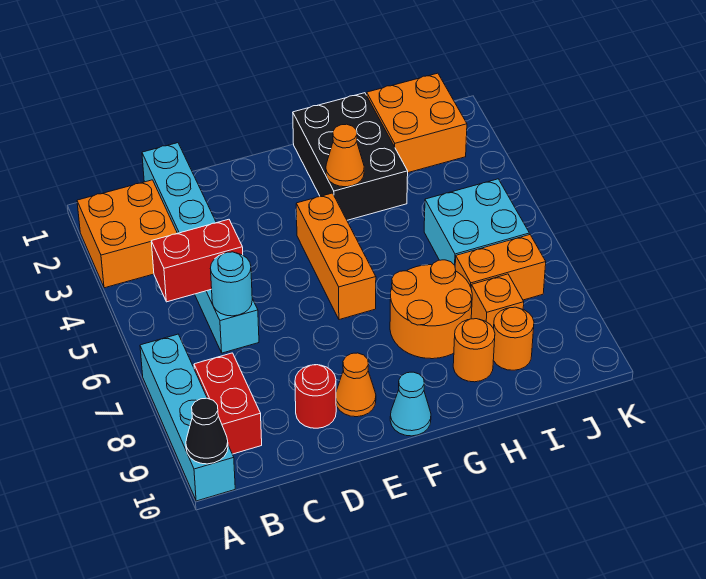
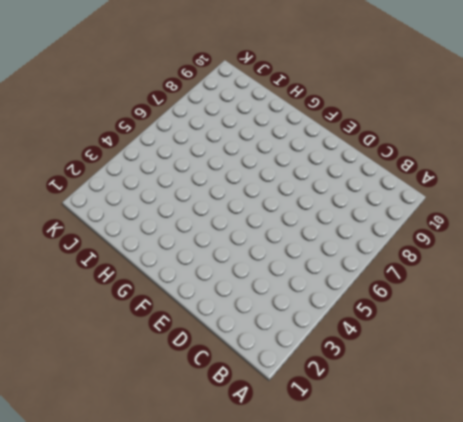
none -> orange brick A2:B3 level 1
none -> cyan brick A7:A10 level 1
none -> red brick B8:B9 level 1

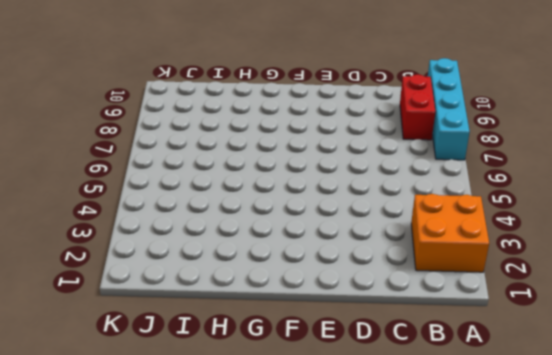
none -> cyan brick C1:C6 level 1
none -> red round brick D9 level 1
none -> orange cone E9 level 1

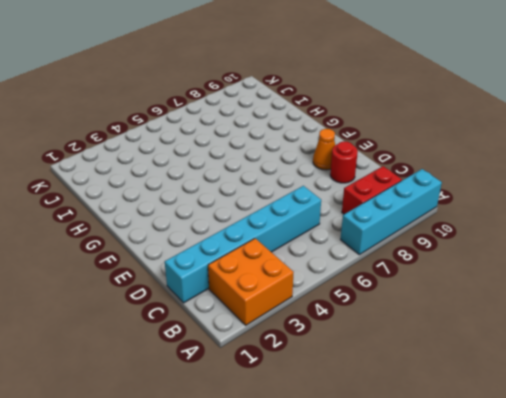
none -> orange brick F4:F6 level 1
none -> cyan cone F10 level 1
none -> black brick G1:H3 level 1

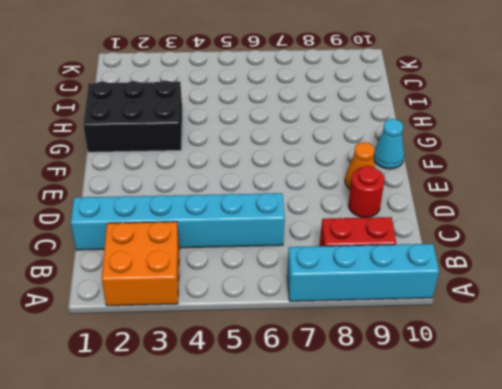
none -> orange brick F4:F6 level 1
none -> orange round brick G7:H8 level 1
none -> orange round brick H9 level 1

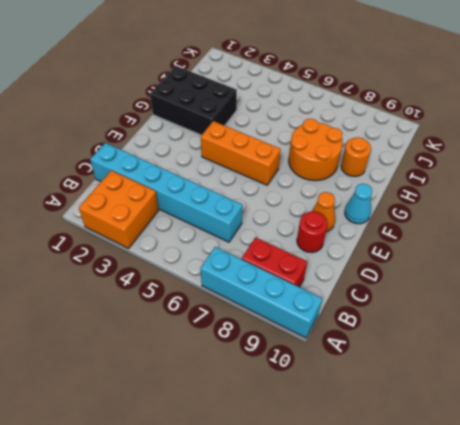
none -> orange brick I1:J2 level 1
none -> cyan brick I5:J6 level 1
none -> orange brick I7:J7 level 1

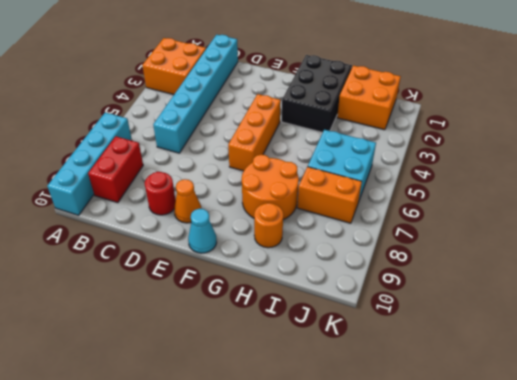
none -> orange brick I8 level 1
none -> orange round brick I9 level 1
none -> black cone A10 level 2

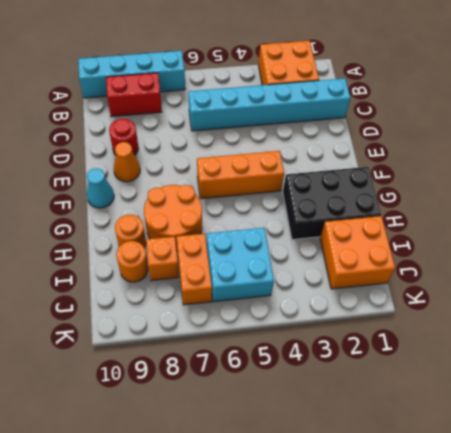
none -> black cone A10 level 2
none -> red brick B5:C5 level 2
none -> cyan round brick C6 level 2

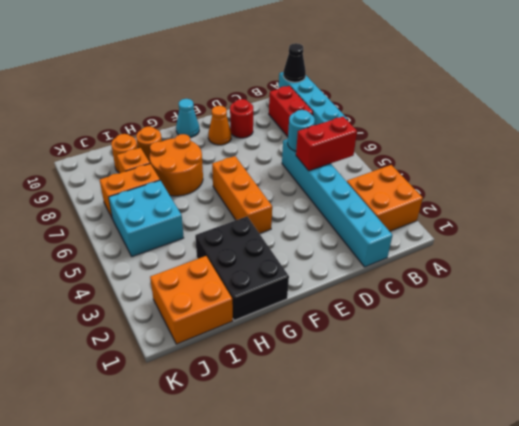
none -> orange cone G3 level 2

